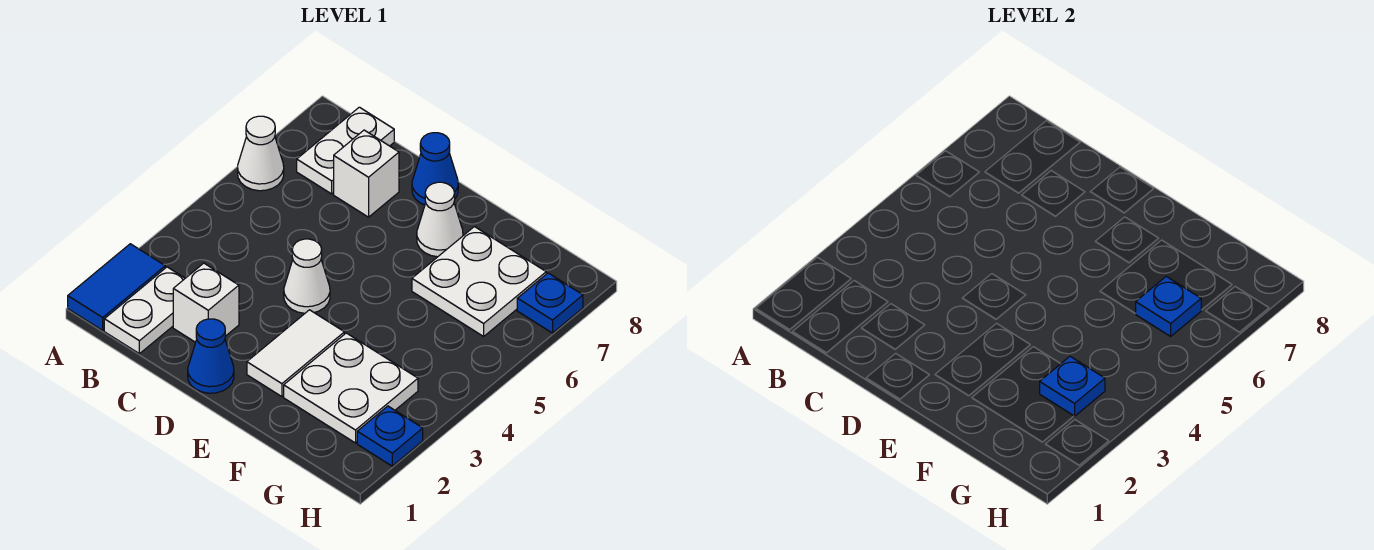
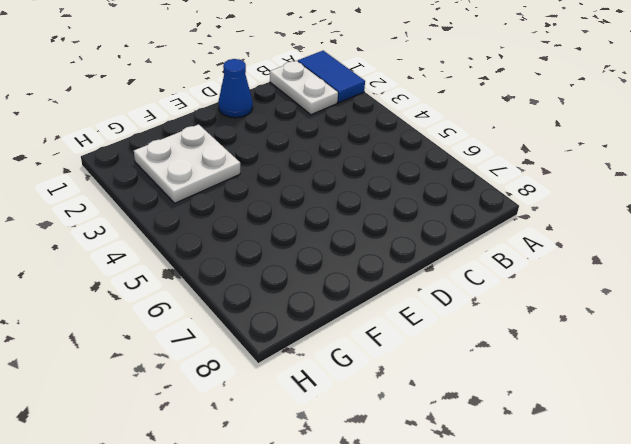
none -> white cone A6 level 1
none -> white plate B7:B8 level 1
none -> white brick C2 level 1

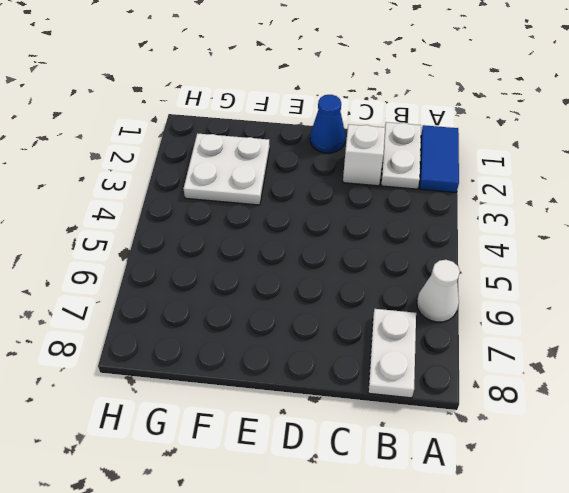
none -> white brick C7 level 1
none -> white cone D4 level 1
none -> blue cone D8 level 1

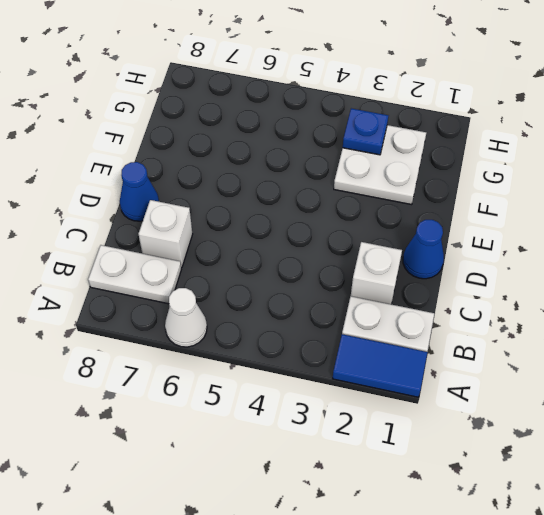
none -> white cone D4 level 1
none -> white tile E2:E3 level 1
none -> white cone E7 level 1

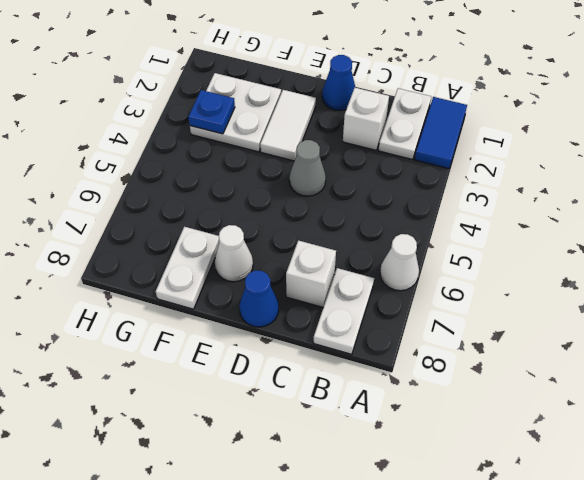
grey cone D4 level 1 -> white cone D4 level 1
white plate F7:F8 level 1 -> white plate F6:G7 level 1
none -> blue plate H2 level 1
none -> blue plate H7 level 1
none -> blue plate G6 level 2

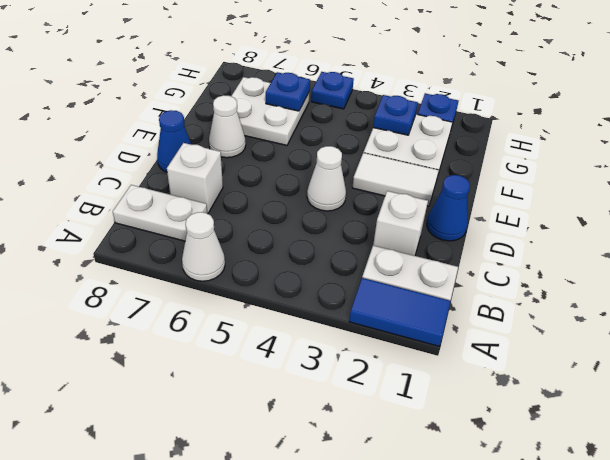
blue plate H5 level 1 -> blue plate H7 level 1

